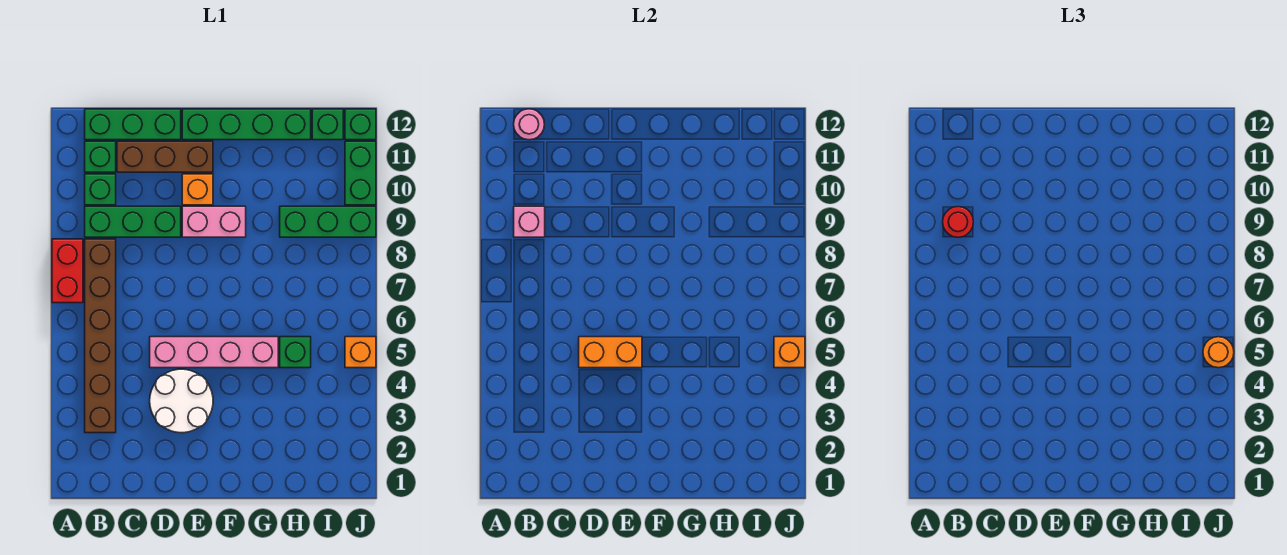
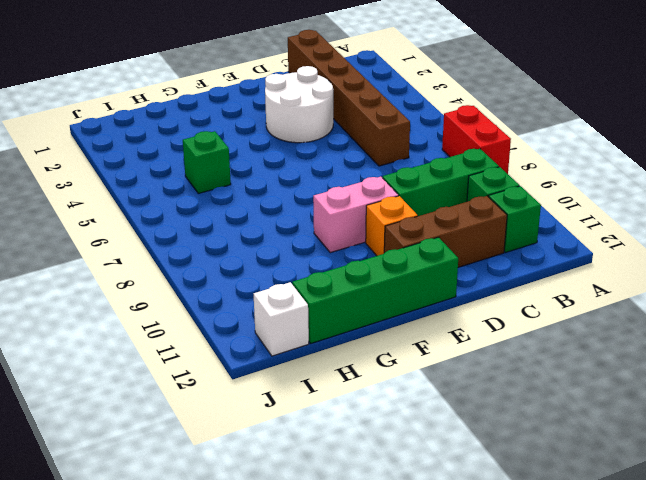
brown brick C1:C6 level 1 -> brown brick B3:B8 level 1
white brick I12 level 1 -> green brick I12 level 1
none -> green brick B12:D12 level 1
none -> pink brick D5:G5 level 1
none -> green brick H9:J9 level 1

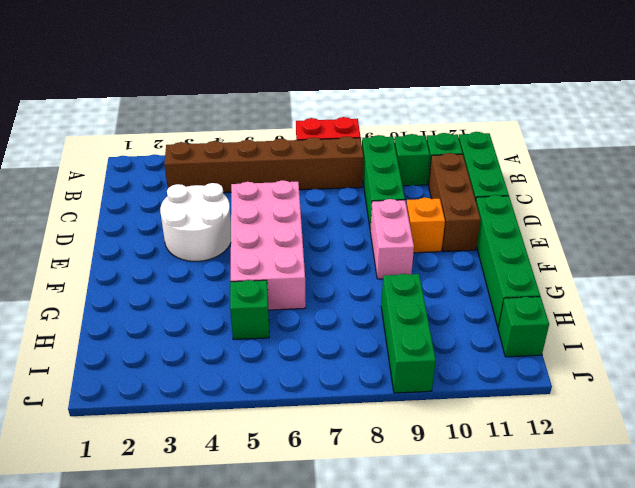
pink brick D5:G6 level 1 -> pink brick D5:G5 level 1
none -> orange brick J5 level 1
none -> green brick J10:J11 level 1
none -> green brick J12 level 1

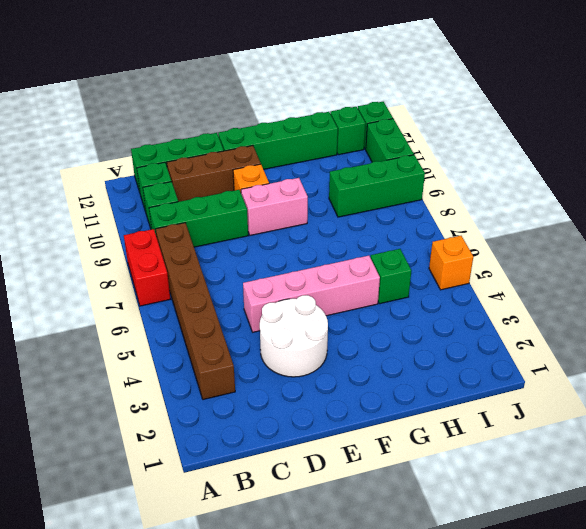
none -> pink brick B9 level 2
none -> pink round brick B12 level 2
none -> orange brick D5:E5 level 2

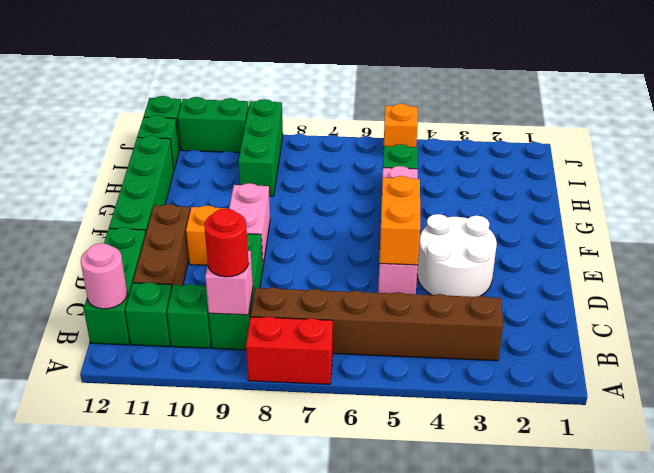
none -> orange brick J5 level 2
none -> orange round brick J5 level 3

